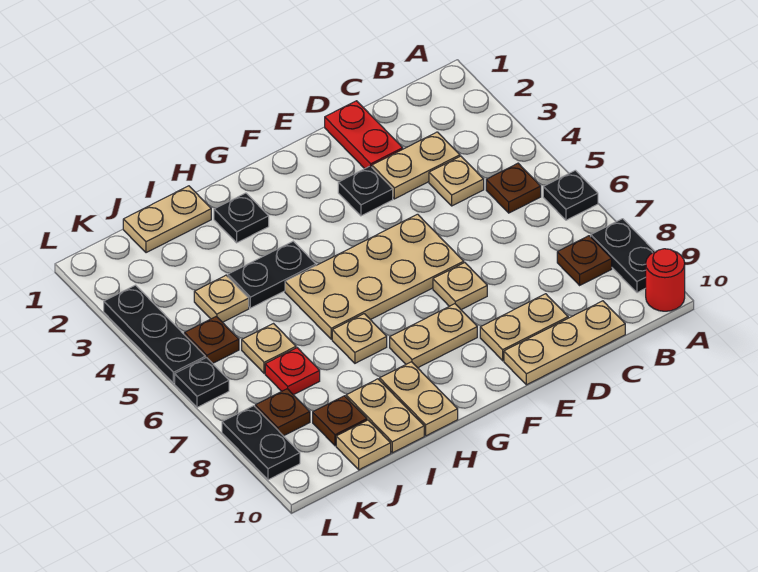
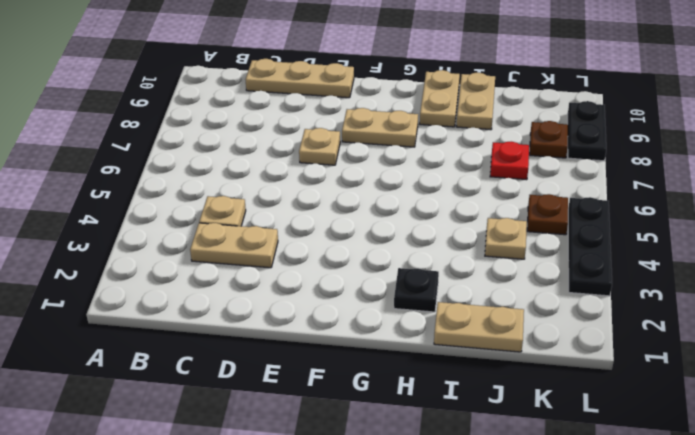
none -> black plate A6 level 1
none -> black plate A8:A9 level 1
none -> red round brick A10 level 1
none -> brown plate B5 level 1

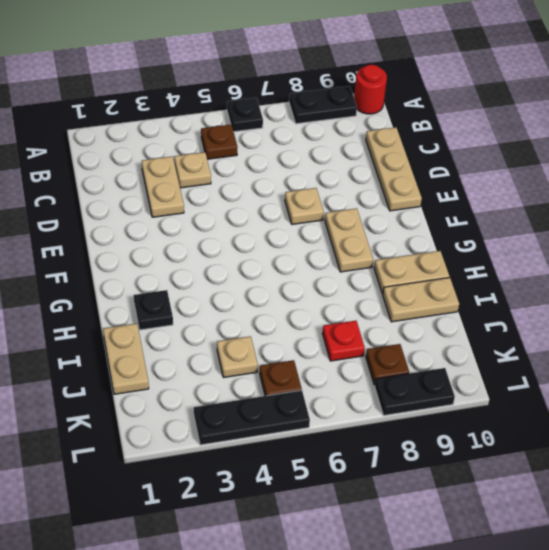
none -> brown plate B8 level 1
none -> red plate D1:D2 level 1
none -> tan plate D9:E9 level 1
none -> black plate E3 level 1

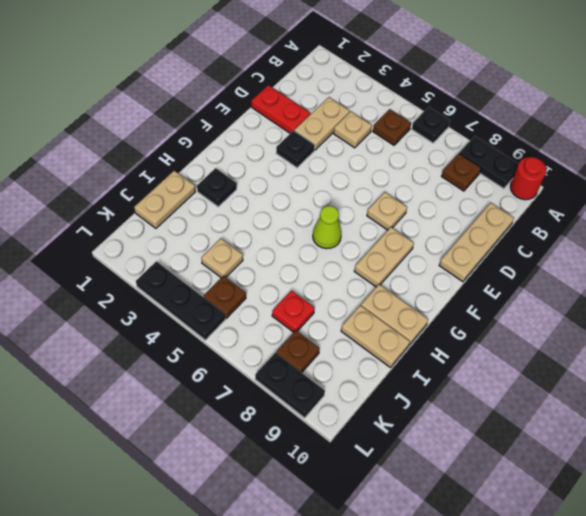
lime cone G6 level 1 -> tan plate E5:H6 level 1
none -> tan plate D9:E9 level 1
none -> black plate H4:I4 level 1
none -> tan plate H7 level 1
none -> tan plate J6 level 1

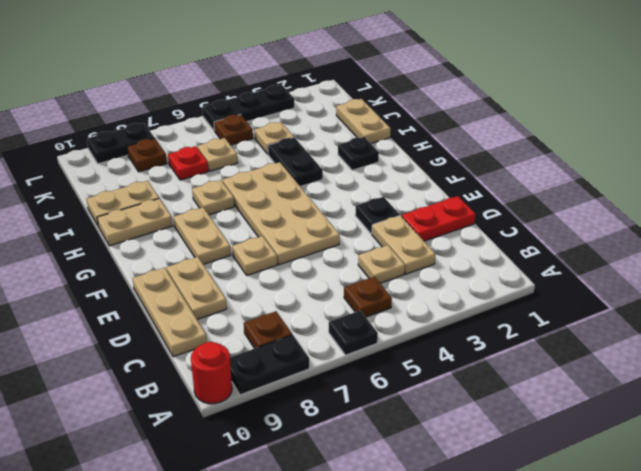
none -> brown plate J9 level 1
none -> tan plate J10 level 1
none -> black plate L6 level 1

